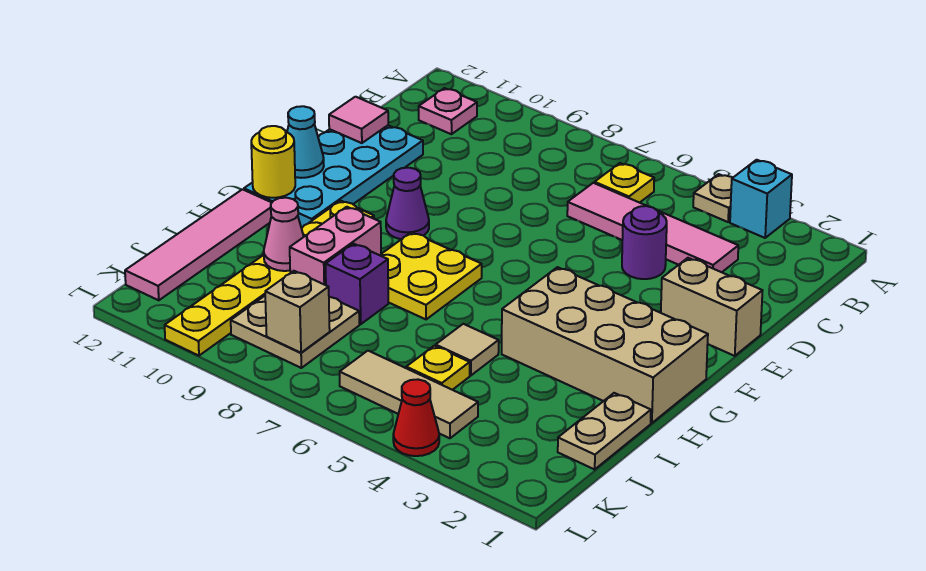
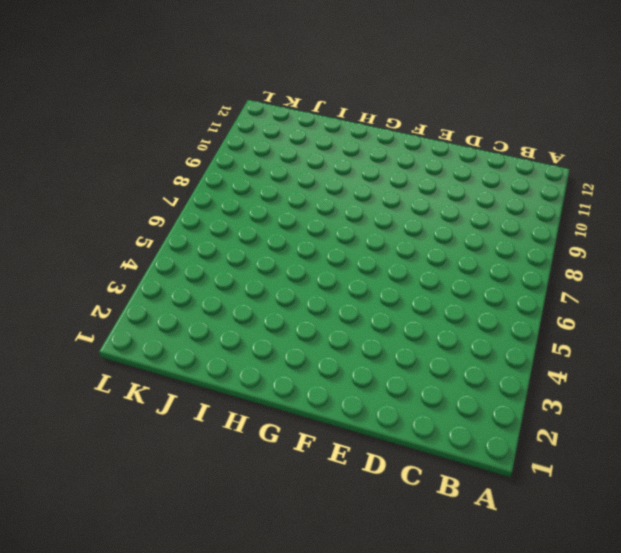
none -> cyan brick A3 level 1
none -> tan plate A4 level 1
none -> yellow plate B6 level 1

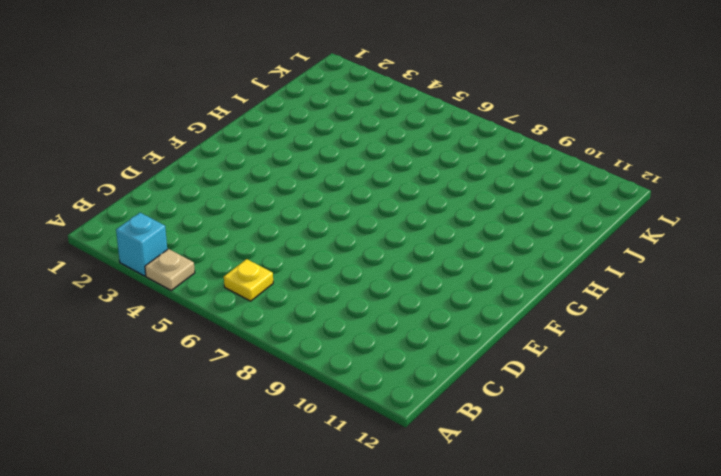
none -> pink plate B11 level 1
none -> pink tile C3:C6 level 1
none -> purple round brick D4 level 1

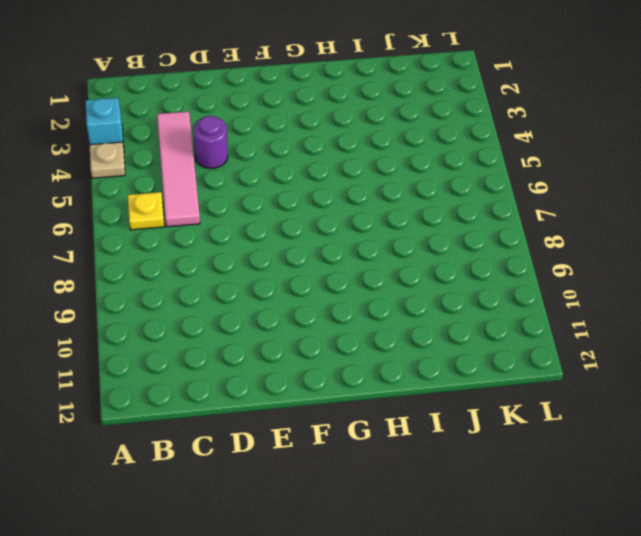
none -> pink plate B11 level 1
none -> cyan plate D11:G12 level 1
none -> tan brick E1:E2 level 1

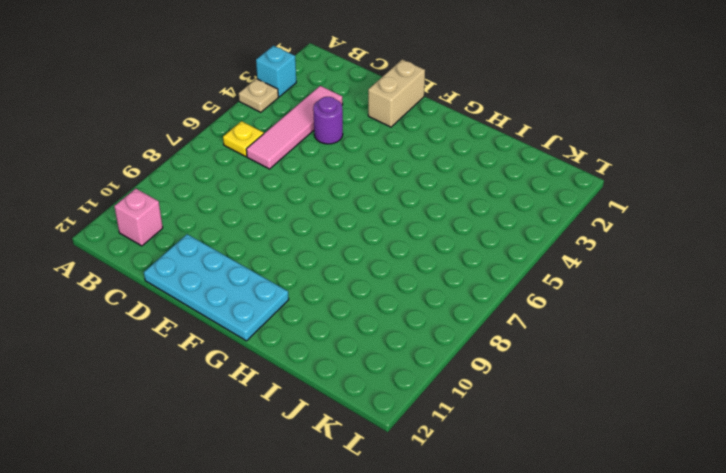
pink brick B11 level 1 -> pink plate B11 level 1
none -> purple cone F9 level 1
none -> tan brick G1:H4 level 1
none -> yellow plate G7:H8 level 1

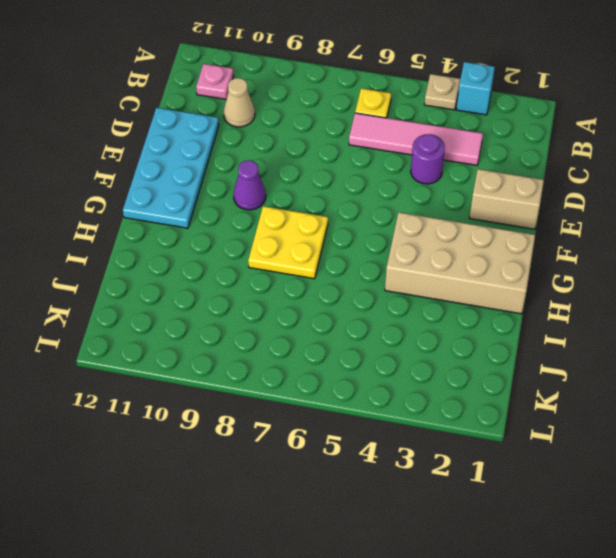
tan cone C10 level 1 -> none
none -> yellow plate G10:L10 level 1
none -> pink brick H9:I9 level 1
none -> pink tile H12:K12 level 1

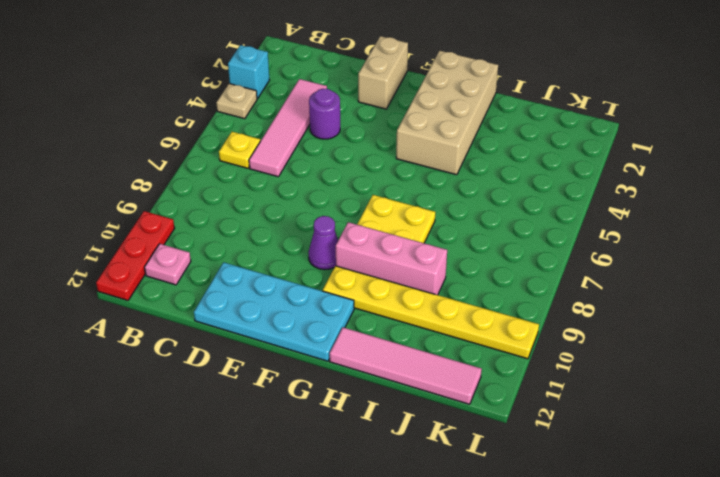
red plate A10:A12 level 1 -> none
pink brick G9:I9 level 1 -> pink brick H9:I9 level 1
none -> tan plate I1:J1 level 1
none -> tan tile I5 level 1
none -> purple brick I8 level 1

